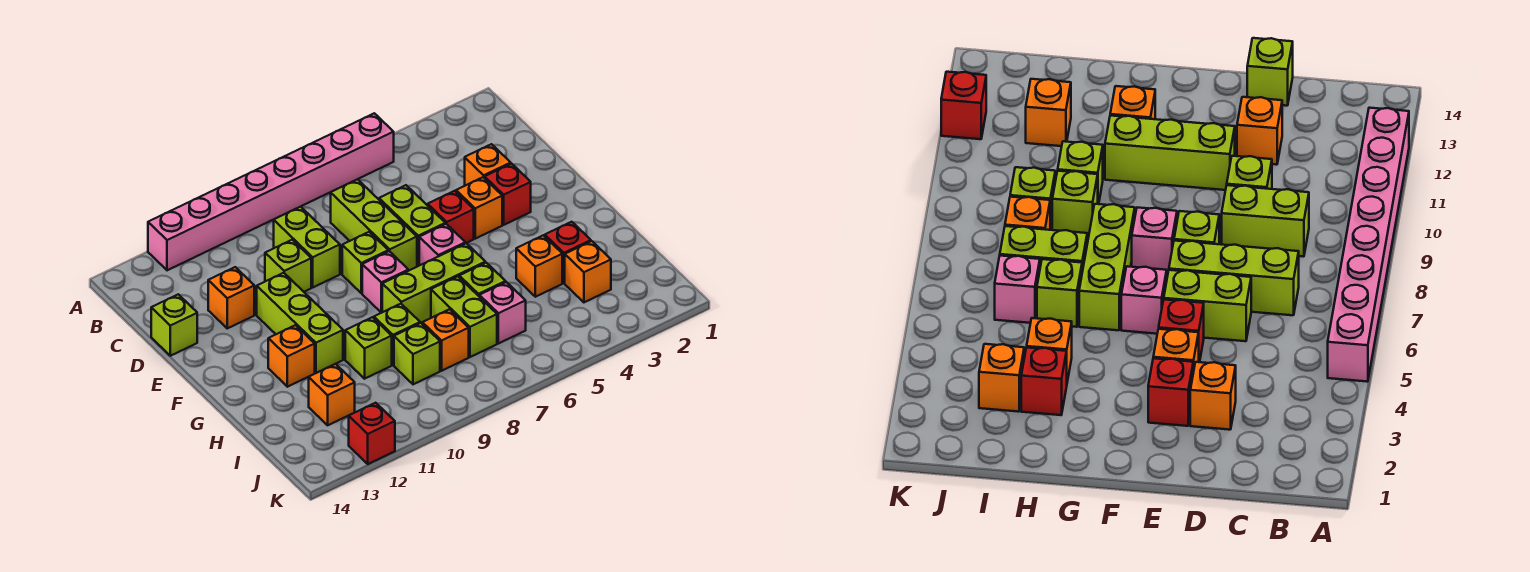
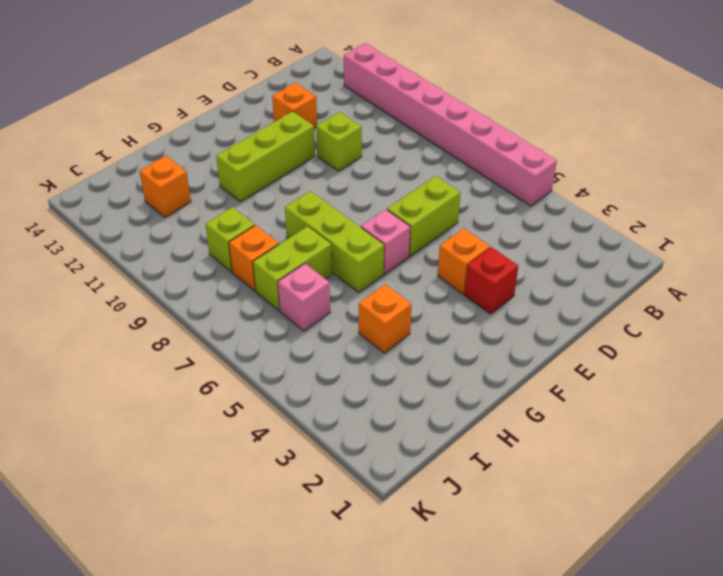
none -> lime brick C7:E7 level 1
none -> lime brick C9:D9 level 1
none -> orange brick D3 level 1

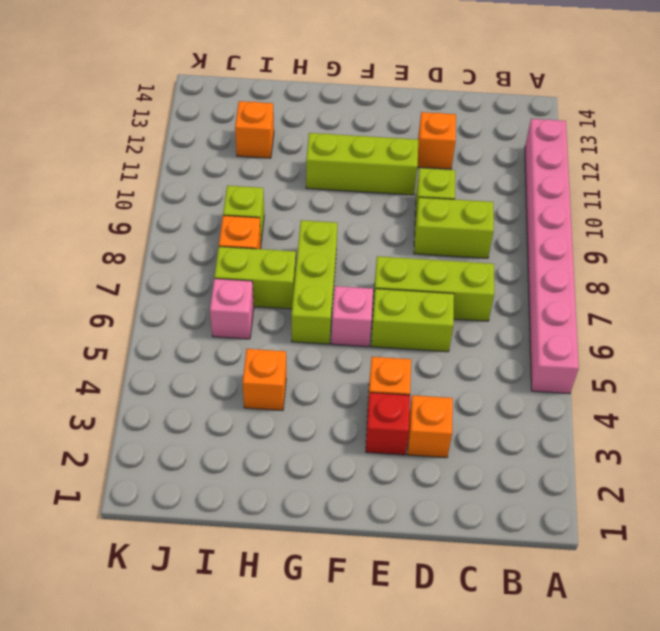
none -> lime brick D14 level 1
none -> red brick E5 level 1
none -> lime brick E8 level 1

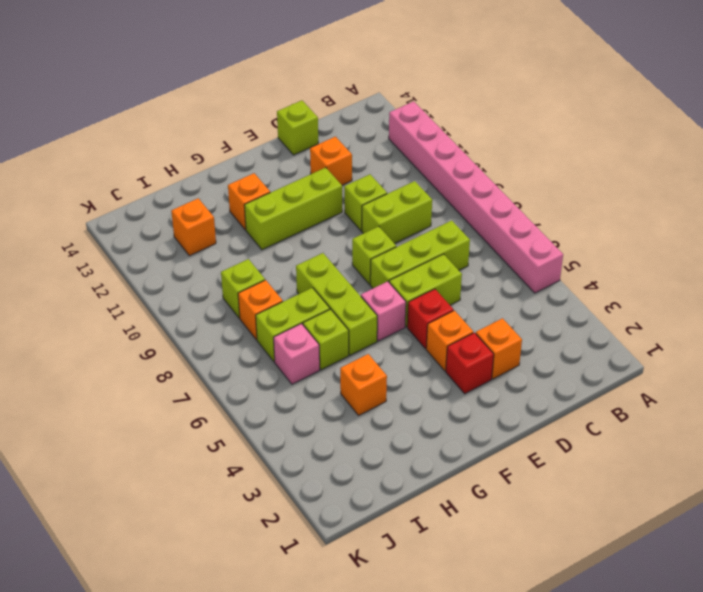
none -> pink brick F8 level 1
none -> red brick H3 level 1
none -> lime brick H9 level 1

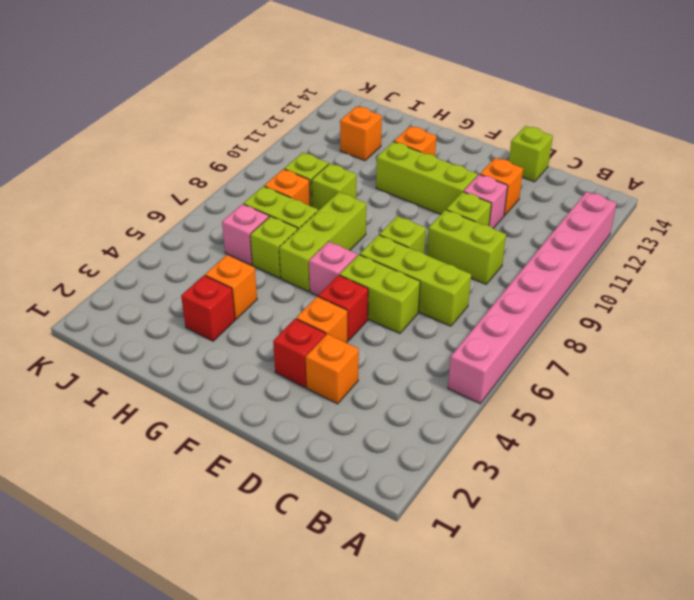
pink brick D11 level 1 -> pink brick F8 level 1
none -> lime brick H10 level 1
none -> orange brick I3 level 1
none -> red brick K12 level 1

